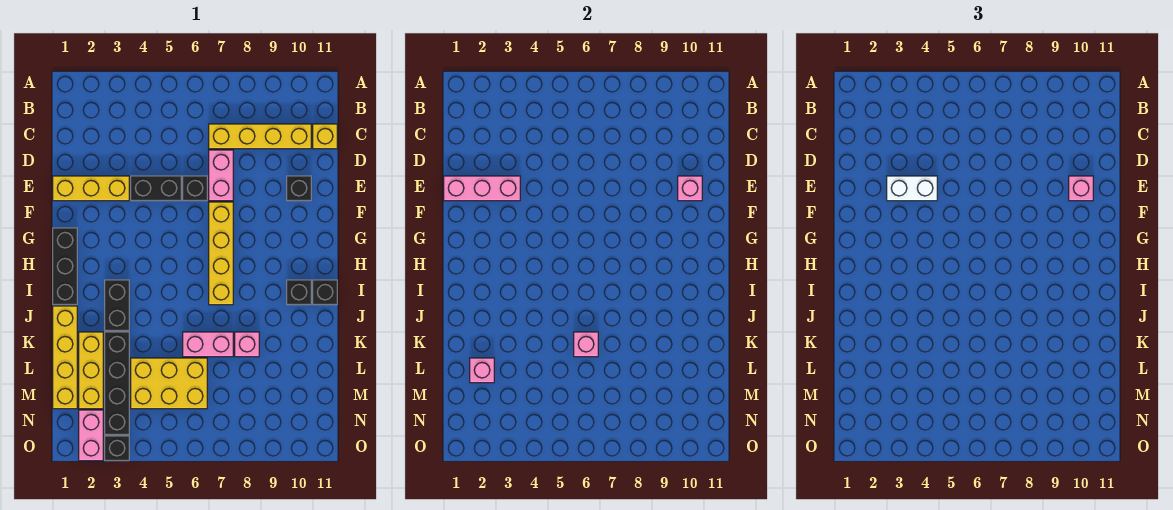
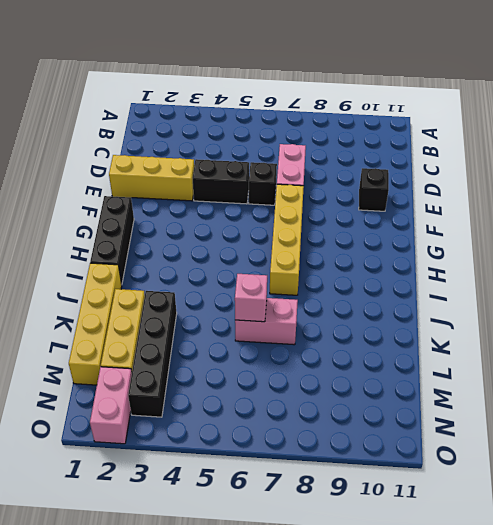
none -> yellow brick C7:C10 level 1
none -> yellow brick C11 level 1
none -> black brick I3:J3 level 1

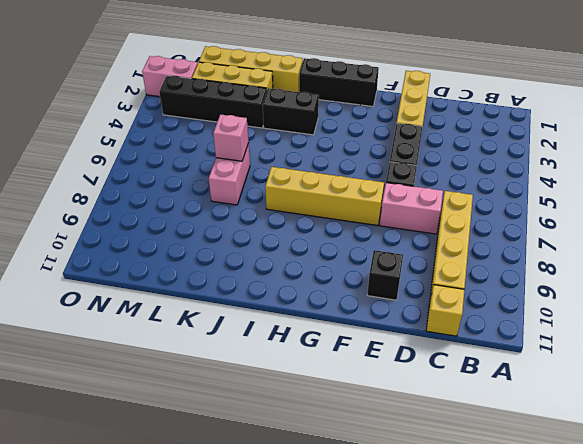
none -> black brick I10 level 1
none -> black brick I11 level 1
none -> pink brick K8 level 1

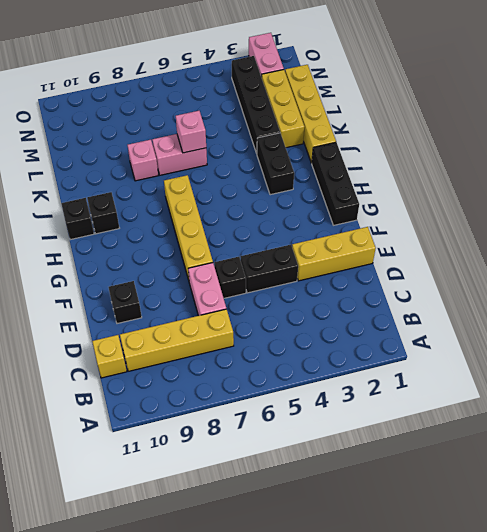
none -> yellow brick L4:M6 level 1
none -> black brick O3 level 1
none -> pink brick E1:E3 level 2

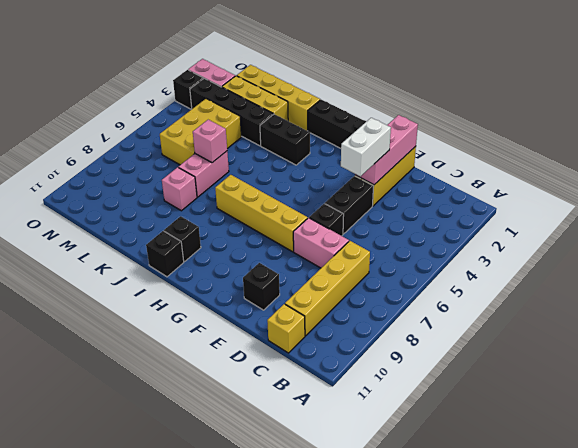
none -> pink brick E10 level 2
none -> pink brick L2 level 2
none -> pink brick E10 level 3

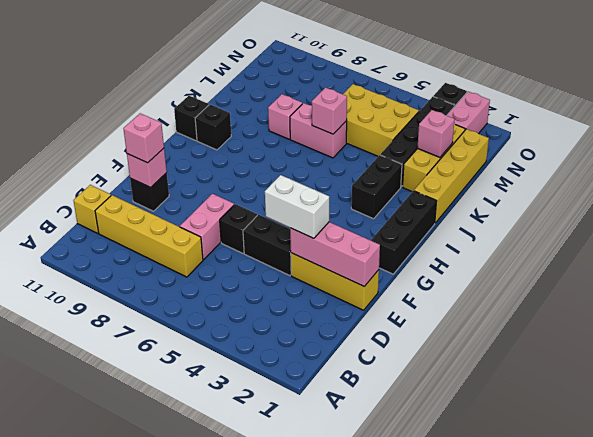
none -> yellow brick F7:I7 level 1

